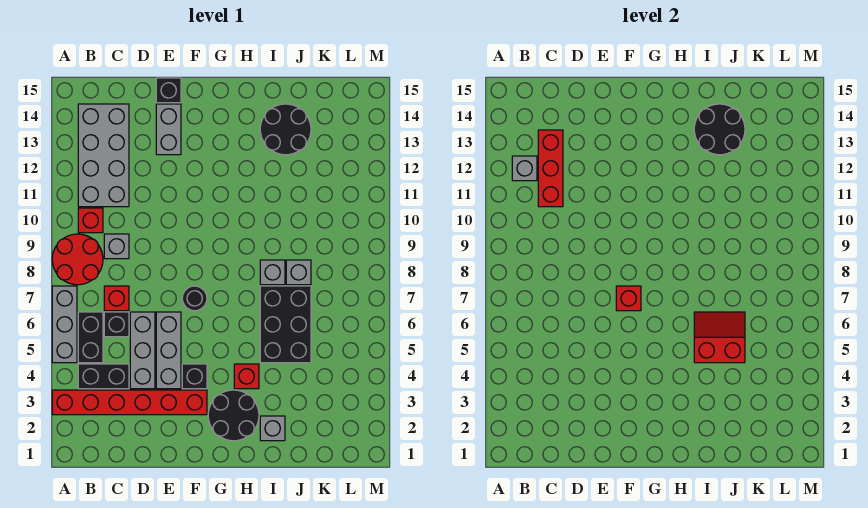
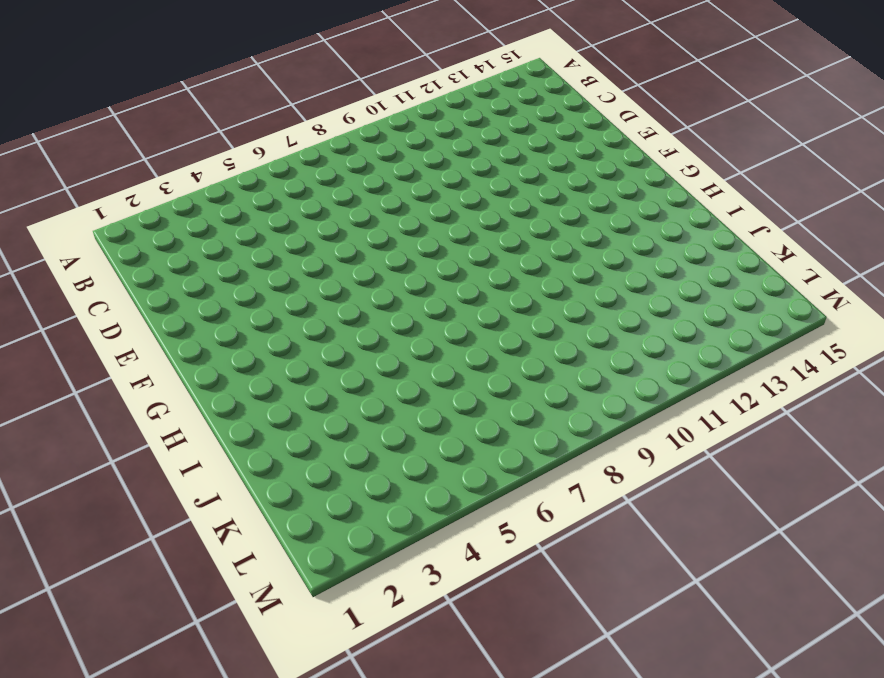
none -> red brick A3:F3 level 1
none -> grey brick A5:A7 level 1
none -> red round brick A8:B9 level 1

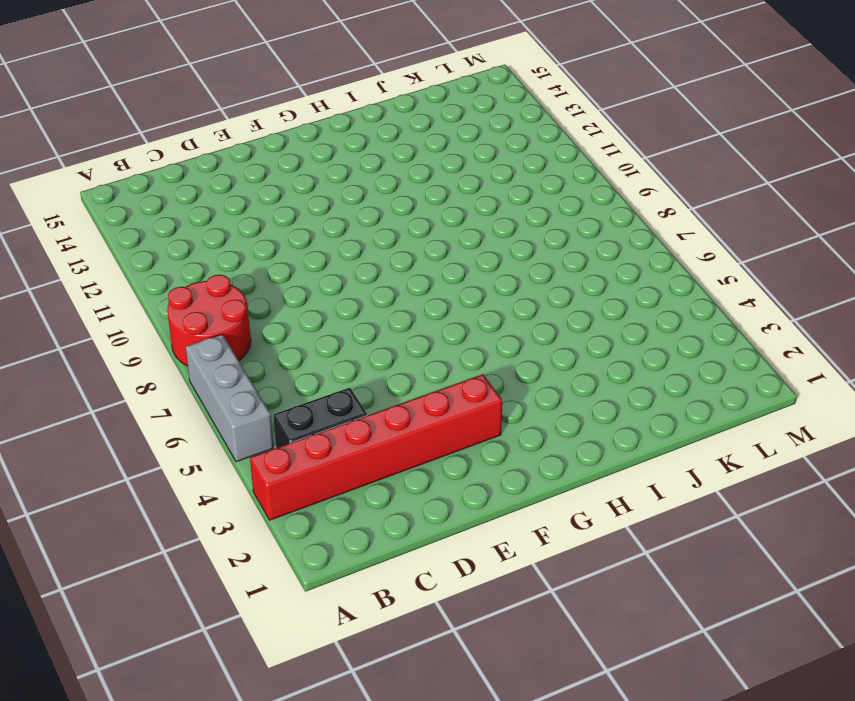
none -> black brick B5:B6 level 1
none -> red brick B10 level 1
none -> grey brick B11:C14 level 1

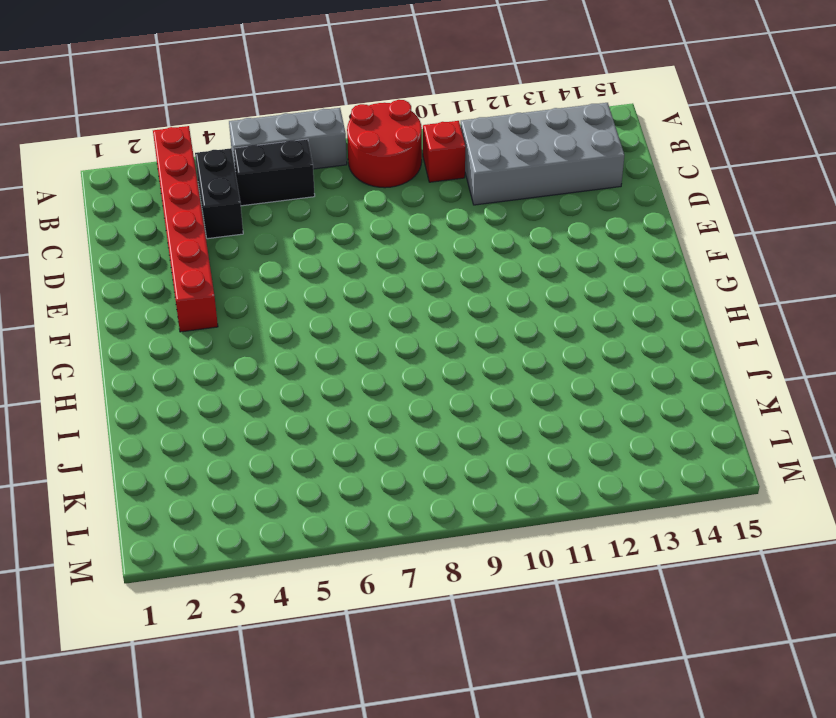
none -> black brick C6 level 1
none -> red brick C7 level 1
none -> grey brick C9 level 1

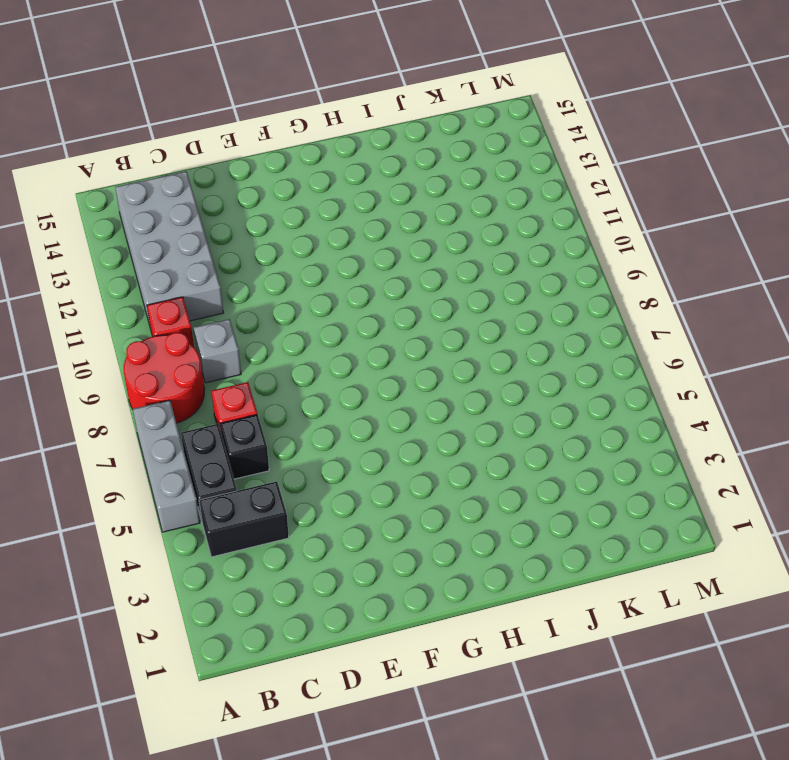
none -> red brick A3:F3 level 1
none -> grey brick D4:D6 level 1
none -> grey brick E4:E6 level 1

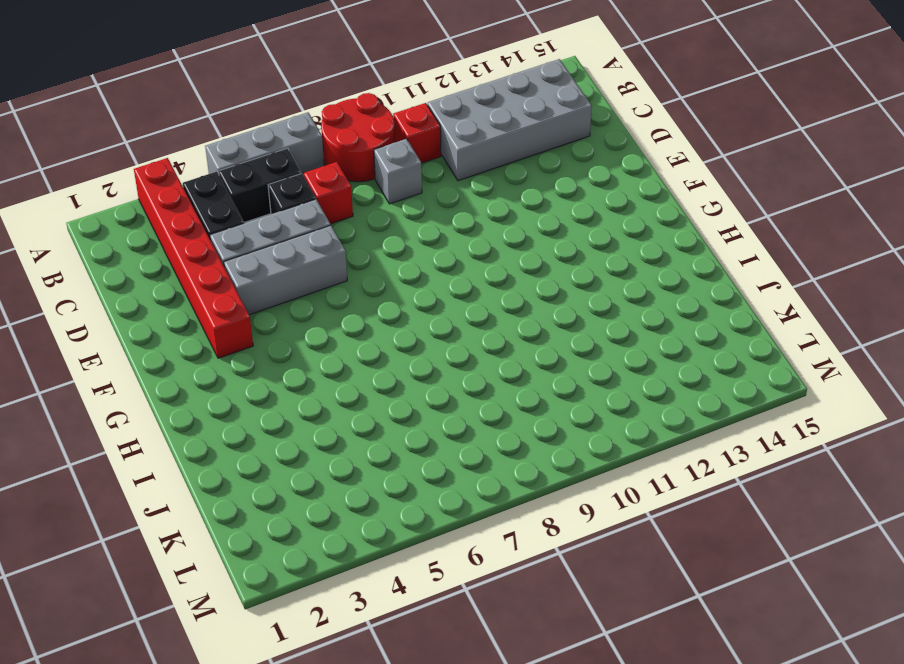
none -> grey brick E13:E14 level 1
none -> black brick E15 level 1
none -> black brick F4 level 1

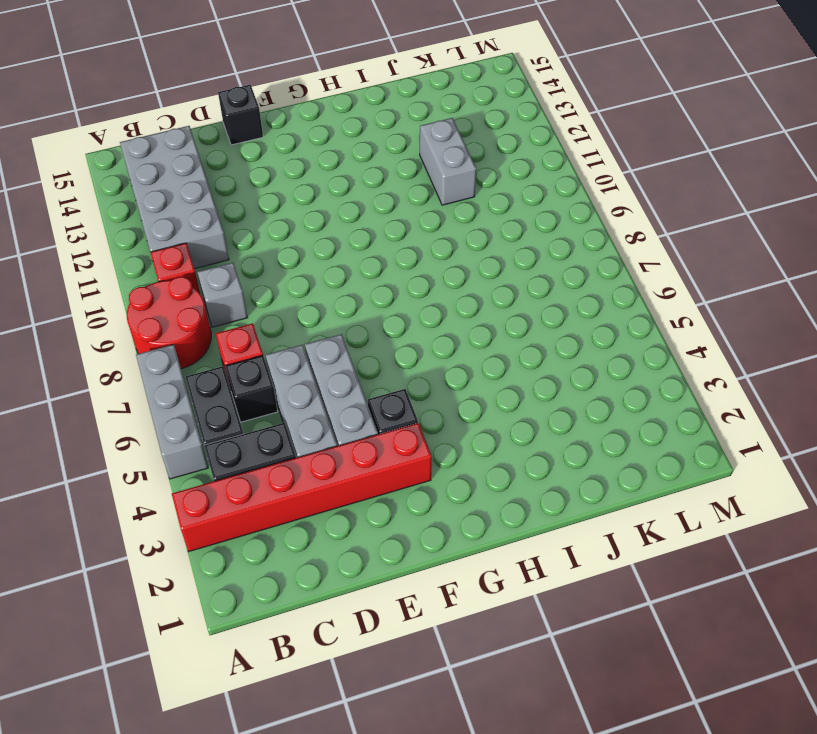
grey brick J11:J12 level 1 -> grey brick E13:E14 level 1
none -> black round brick F7 level 1
none -> black round brick G2:H3 level 1
none -> red brick H4 level 1

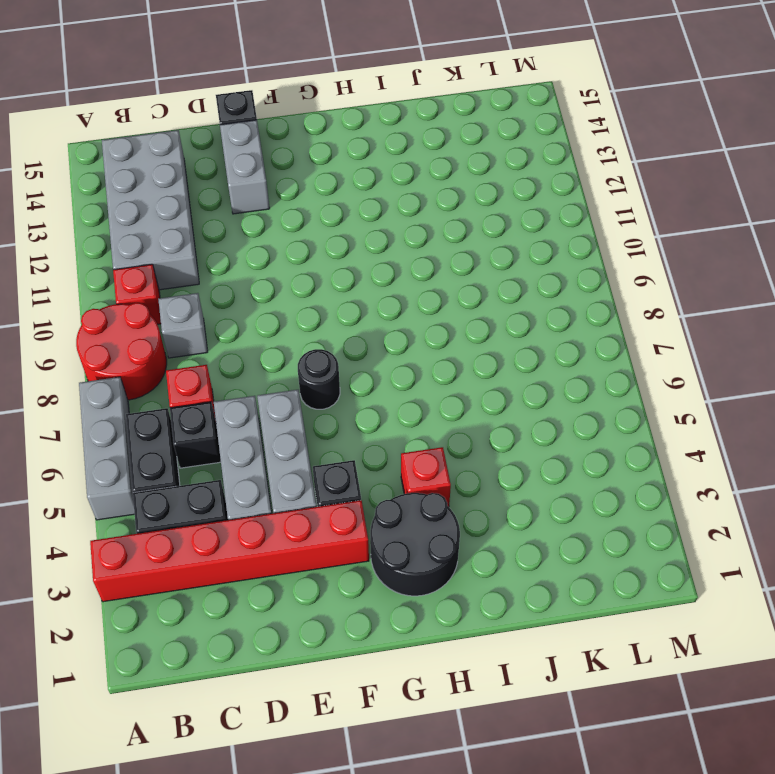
none -> grey brick I2 level 1
none -> black brick I5:J7 level 1
none -> grey brick I8 level 1

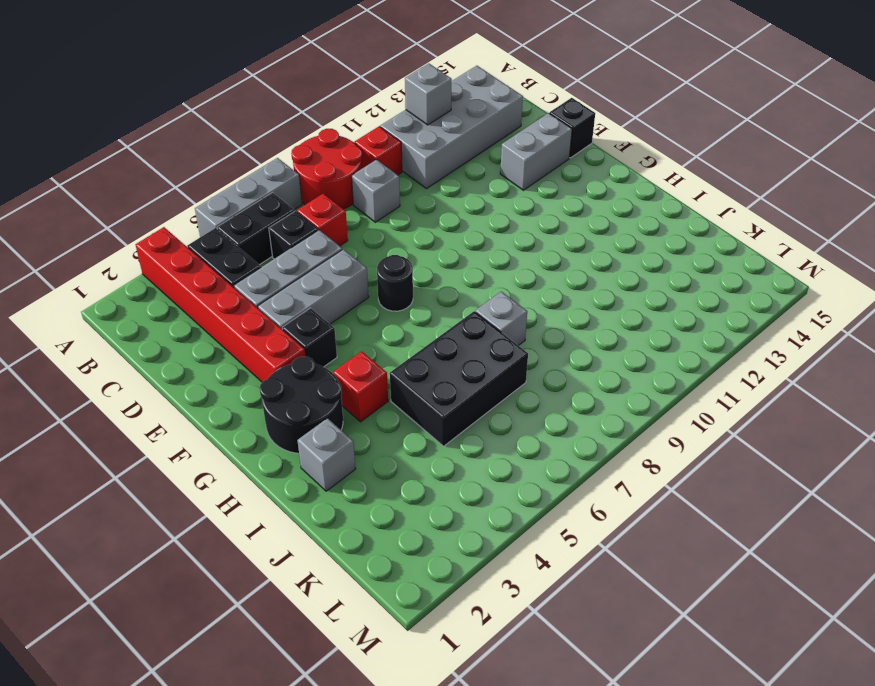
none -> black round brick I13:J14 level 1
none -> grey brick J8 level 1
none -> red brick C11:C13 level 2

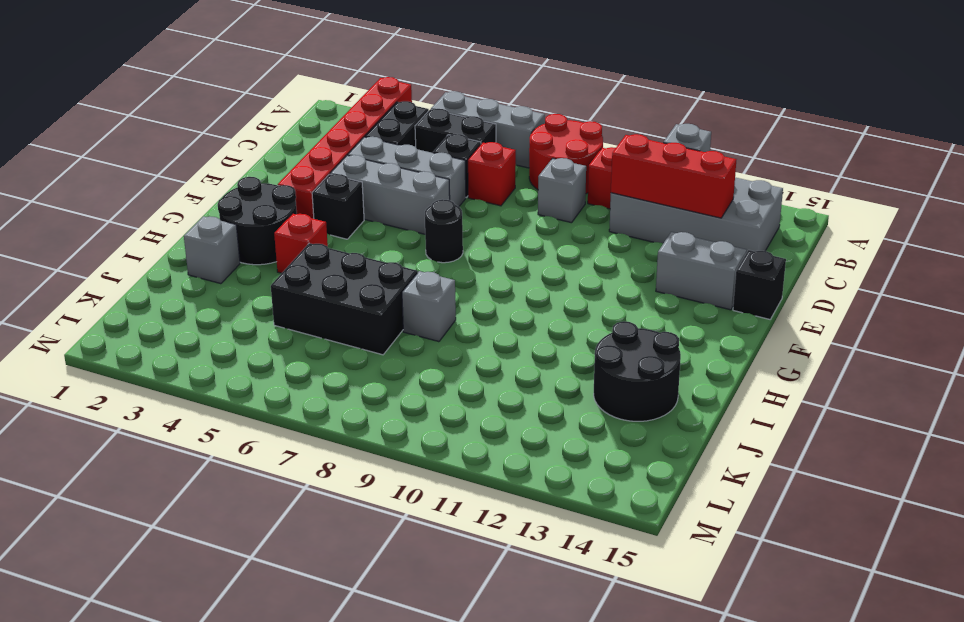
none -> grey brick J8 level 1
none -> red brick F7 level 2
none -> red slope I5:J6 level 2 top 5

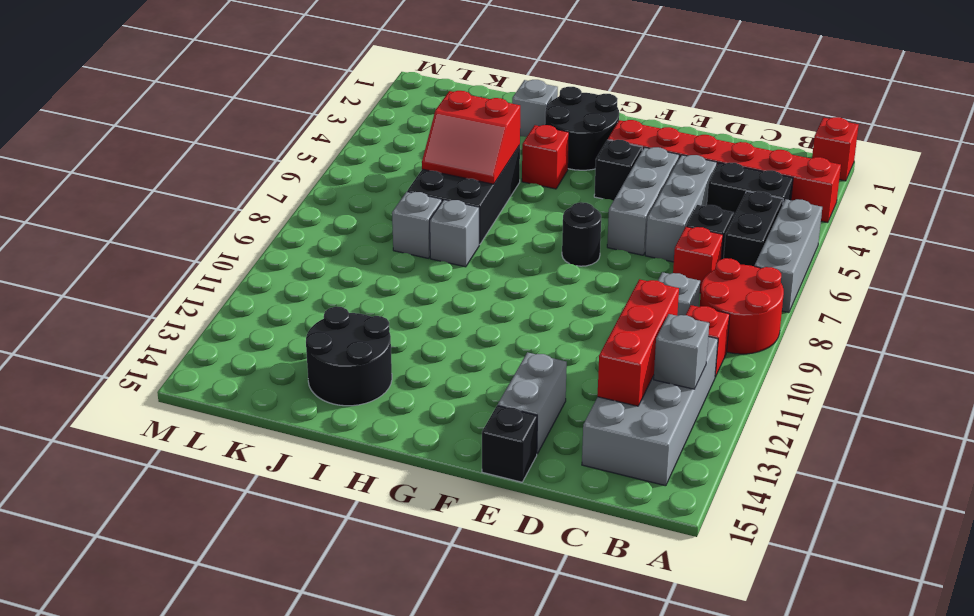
red brick A1 level 1 -> red brick F7 level 2
none -> black round brick I13:J14 level 2

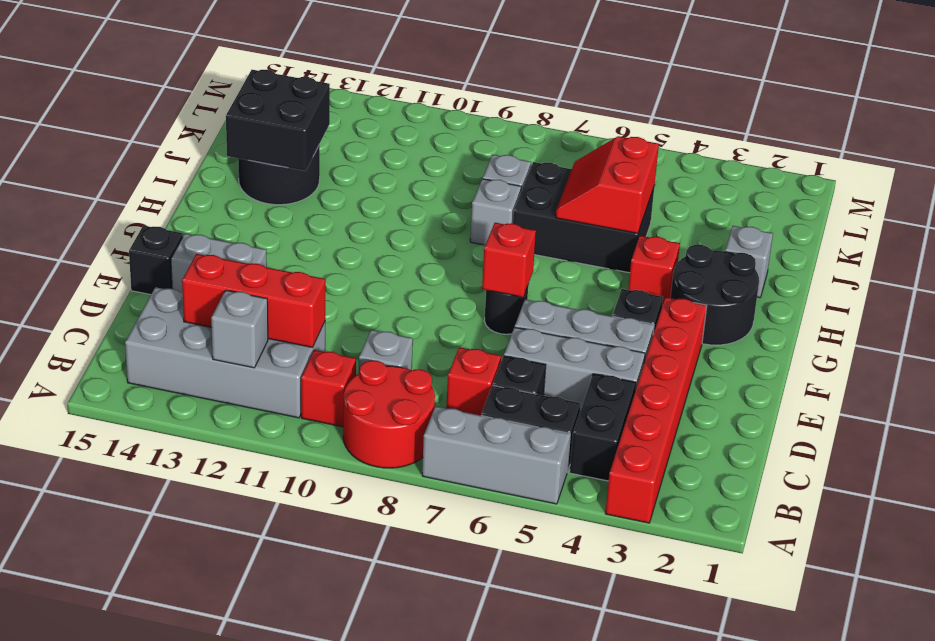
black brick I13:J14 level 2 -> black round brick I13:J14 level 2

